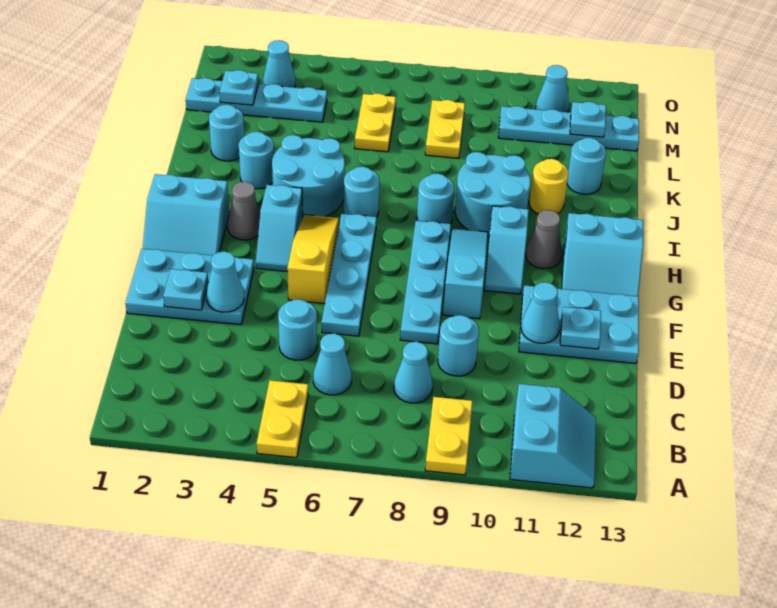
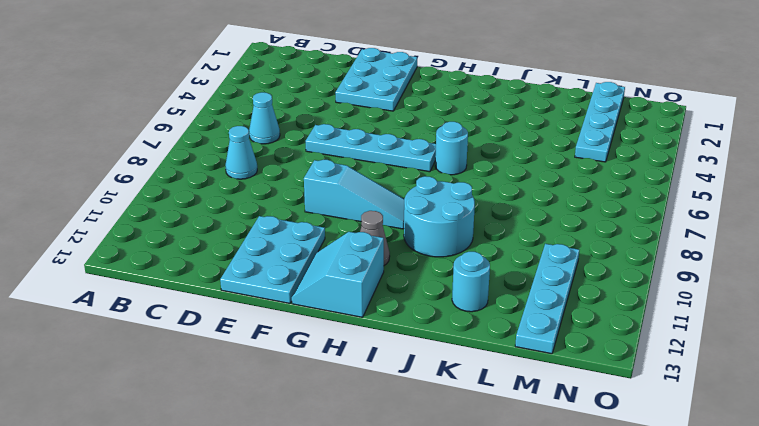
none -> yellow plate A5:B5 level 1
none -> yellow plate A9:B9 level 1
none -> cyan slope A11:B12 level 1 top 11
none -> cyan round brick D5 level 1

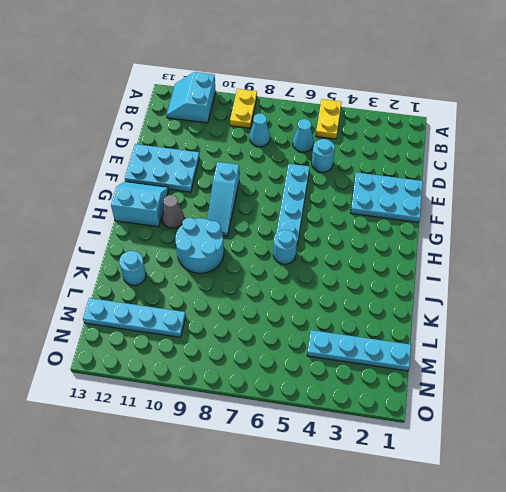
none -> cyan round brick D9 level 1
none -> cyan plate E8:H8 level 1
none -> yellow slope F5:H5 level 1 top F
none -> cyan slope G1:H2 level 1 top H

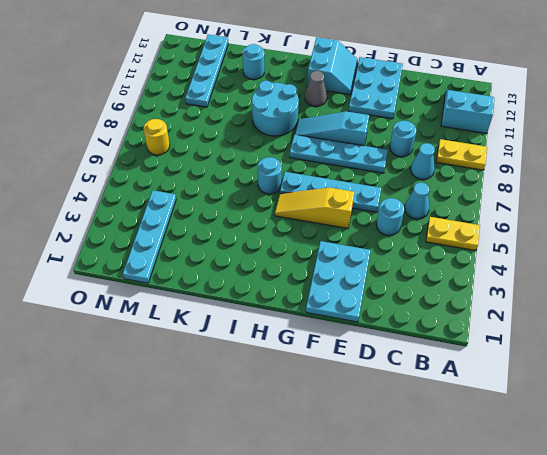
yellow round brick N7 level 1 -> yellow round brick J11 level 1
none -> cyan slope G1:H2 level 1 top H
none -> cyan slope G4:H4 level 1 top H
none -> cyan slope G10:H10 level 1 top H
none -> grey cone H3 level 1

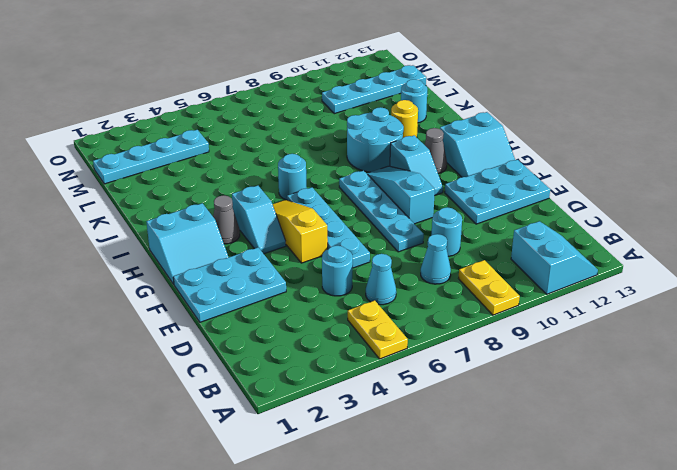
none -> cyan round brick I4:J5 level 1
none -> cyan round brick I8 level 1
none -> cyan round brick J3 level 1
none -> cyan round brick K2 level 1

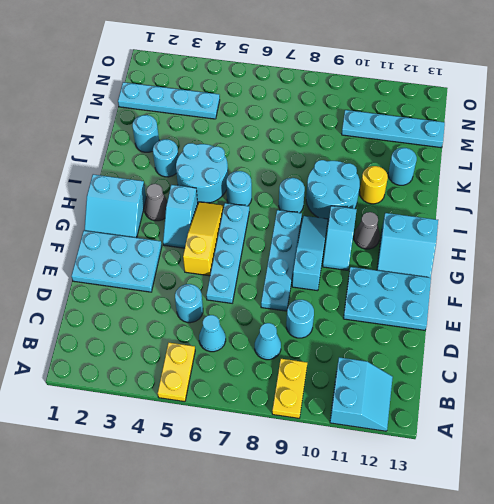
none -> yellow plate L6:M6 level 1
none -> yellow plate L8:M8 level 1
none -> cyan cone N3 level 1
none -> cyan cone N11 level 1

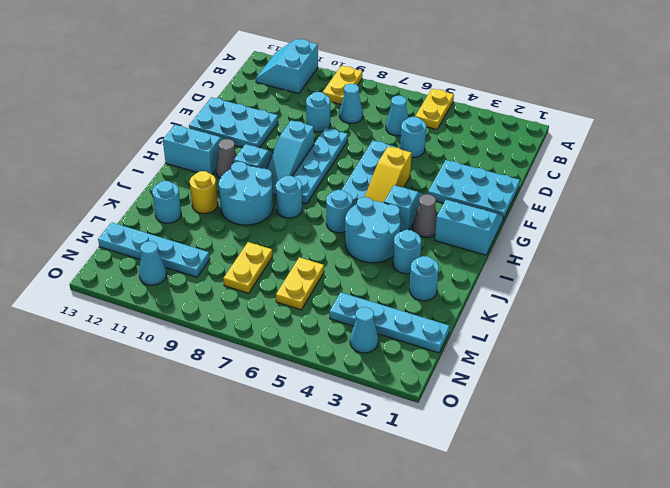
none -> cyan plate E2 level 2
none -> cyan cone E3 level 2
none -> cyan cone E11 level 2
none -> cyan plate E12 level 2

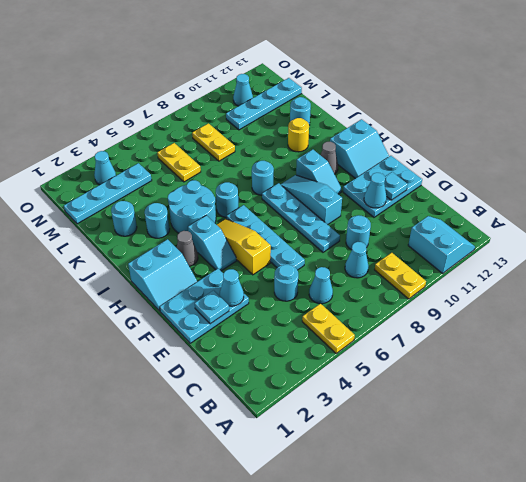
none -> cyan round brick I9:J10 level 1
none -> cyan plate M2 level 2
none -> cyan plate M12 level 2

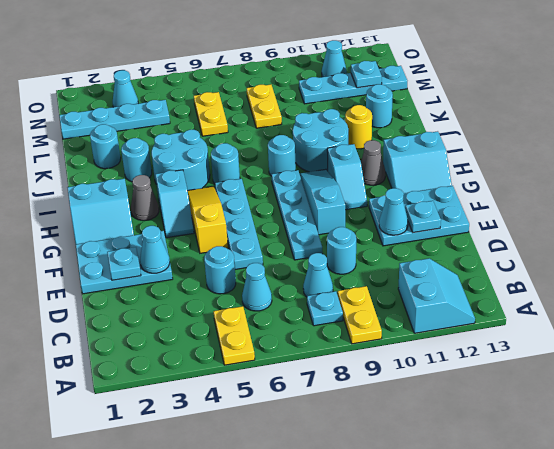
cyan plate B8 level 1 -> cyan plate M2 level 2

